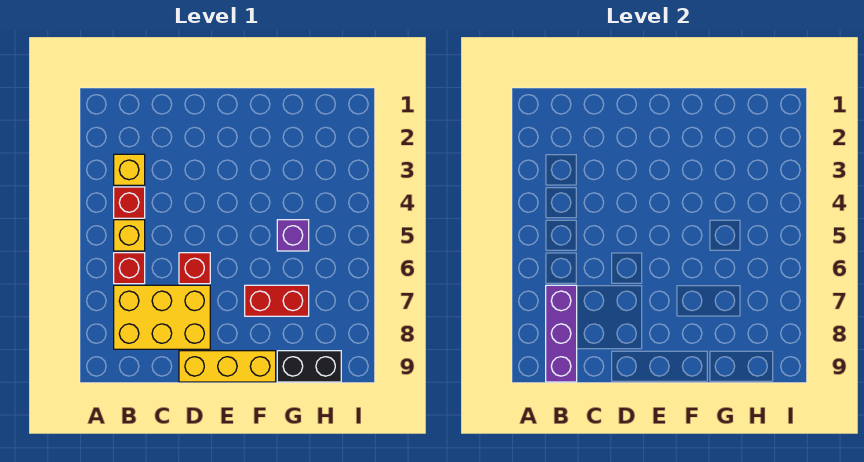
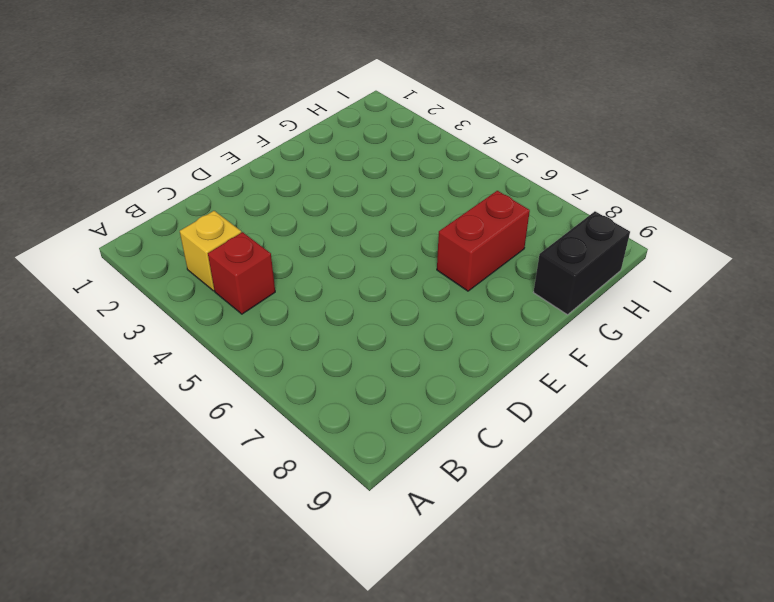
none -> yellow brick B5 level 1
none -> red brick B6 level 1

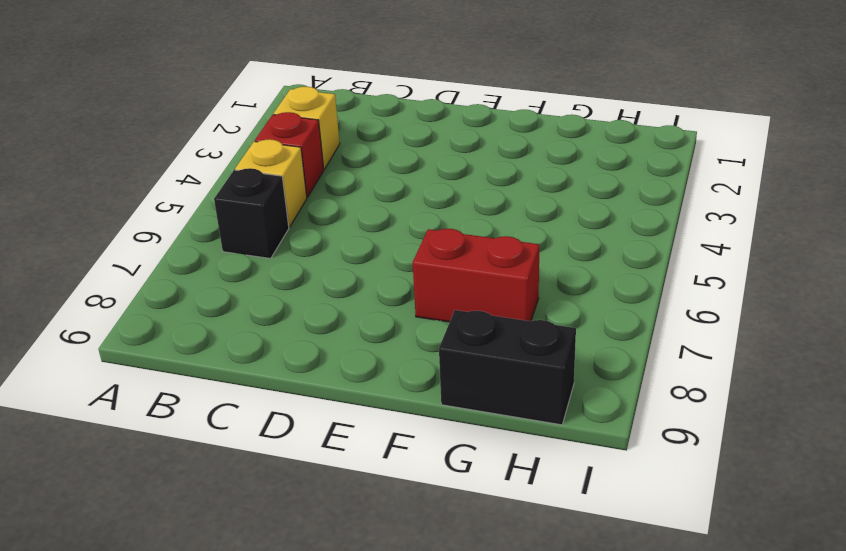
black brick B6 level 1 -> red brick B6 level 1
none -> yellow brick B7:D8 level 1
none -> red brick D6 level 1

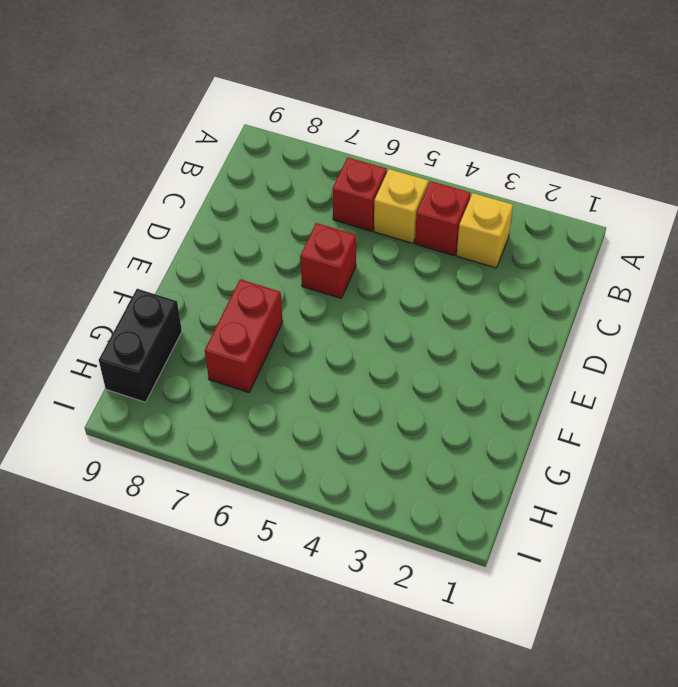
none -> yellow brick B7:D8 level 1
none -> yellow brick D9:F9 level 1

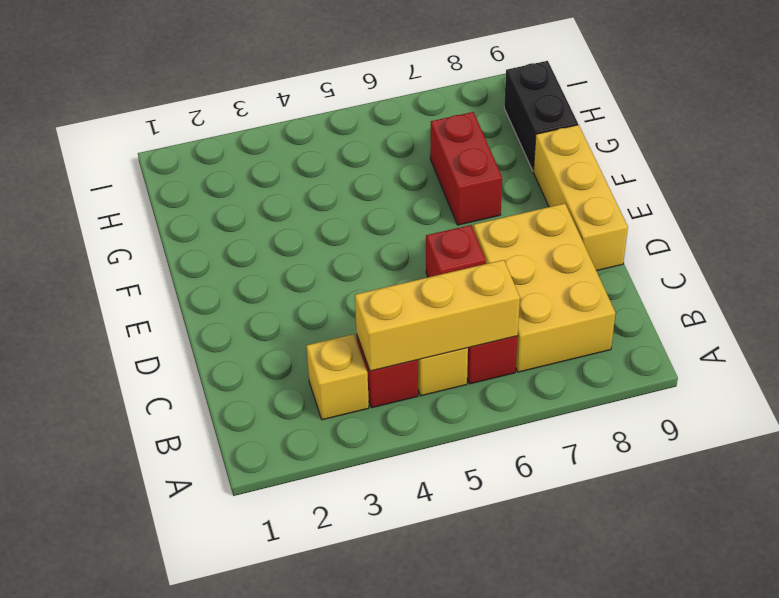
yellow brick B4:B6 level 2 -> none
none -> purple brick G5 level 1
none -> purple brick B7:B9 level 2

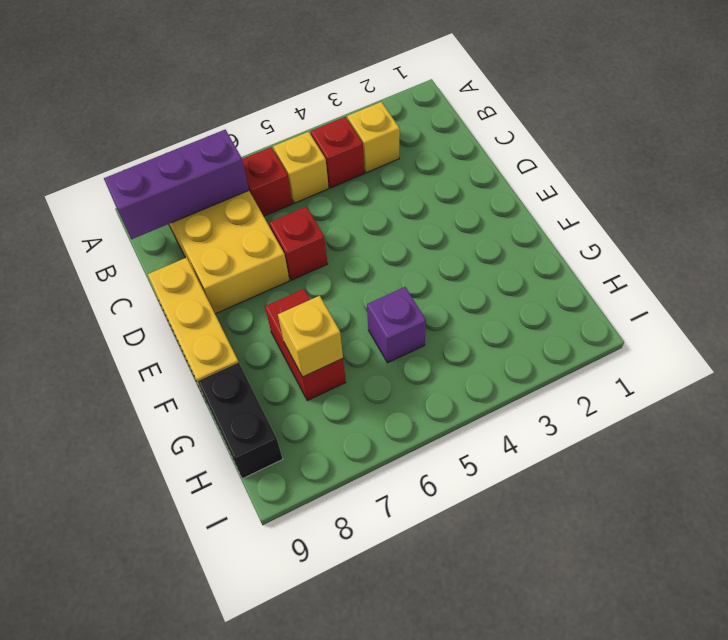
yellow brick G7 level 2 -> none

